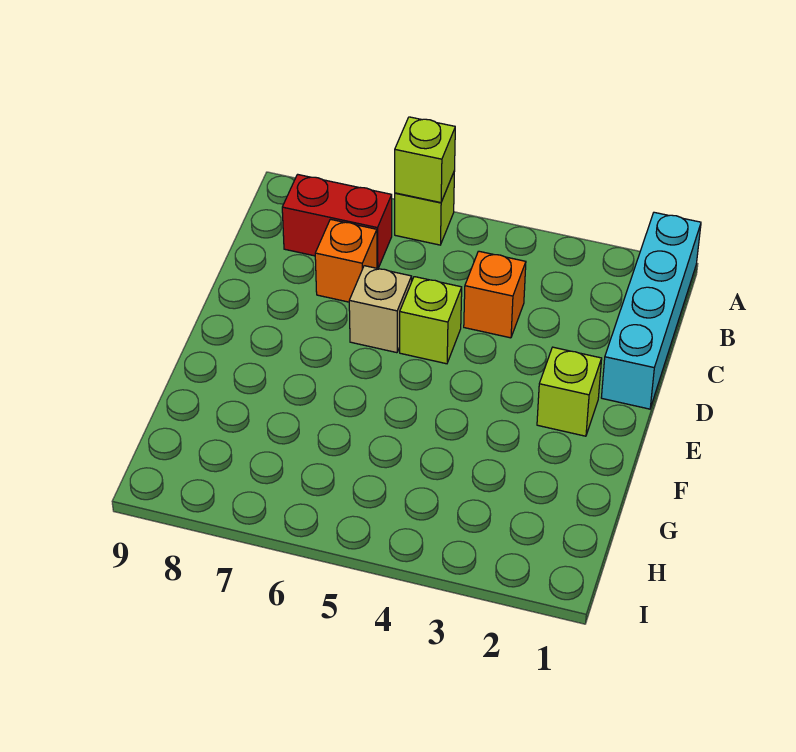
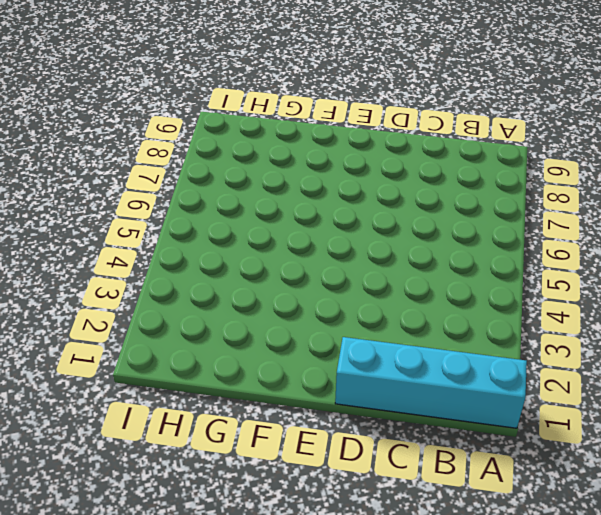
none -> lime brick A6 level 1
none -> red brick B7:B8 level 1

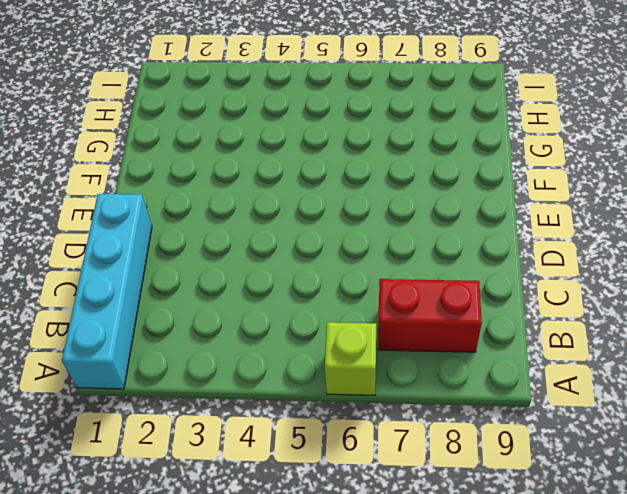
none -> orange brick C4 level 1
none -> orange brick C7 level 1

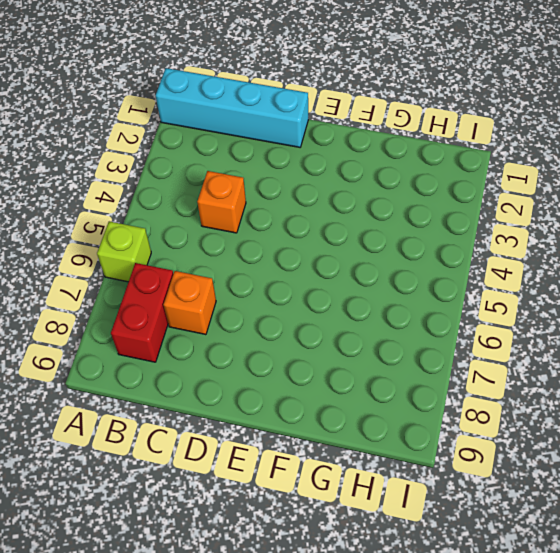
none -> lime brick D5 level 1
none -> tan brick D6 level 1

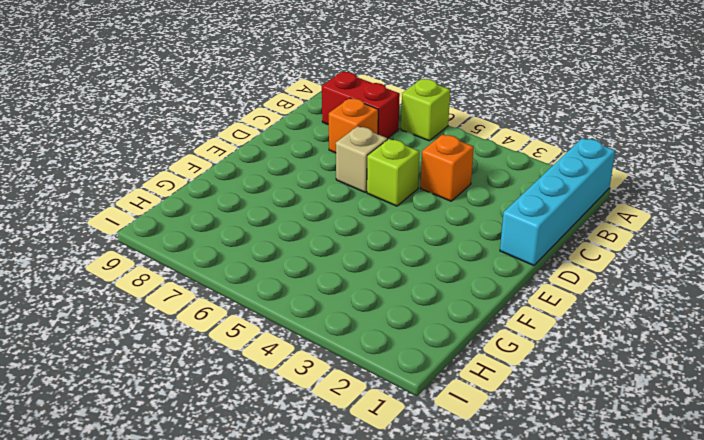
none -> lime brick E2 level 1
none -> lime brick A6 level 2

